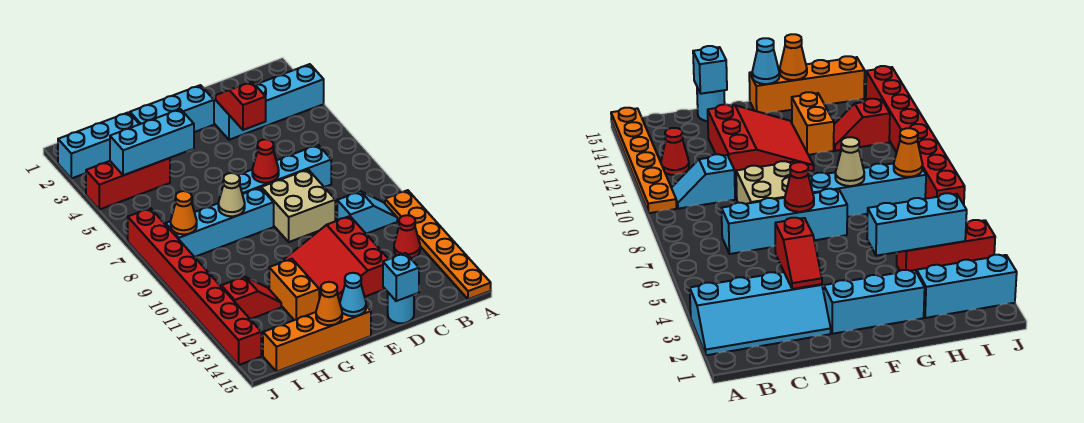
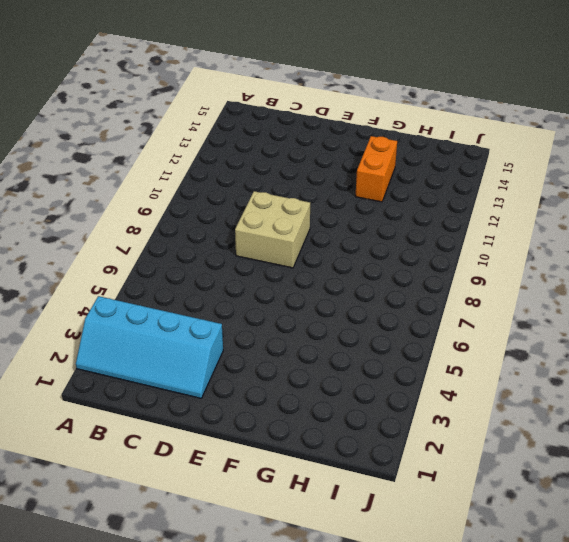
none -> orange plate A10:A15 level 1
none -> cyan slope B10:C10 level 1 top C
none -> red cone B12 level 1

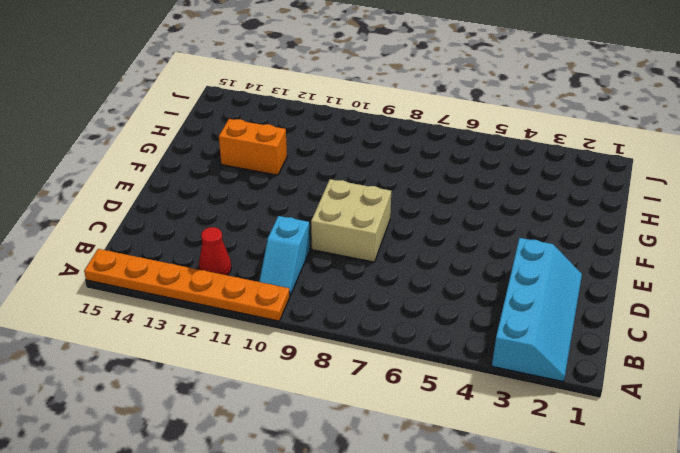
none -> cyan brick C7:F7 level 1
none -> red slope D11:F13 level 1 top D
none -> cyan round brick D15 level 1

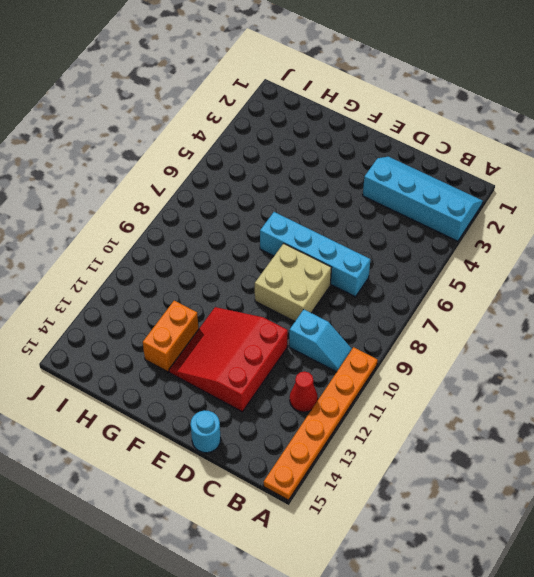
none -> cyan brick E2:G2 level 1
none -> cyan brick F8:I8 level 1
none -> orange brick F15:I15 level 1

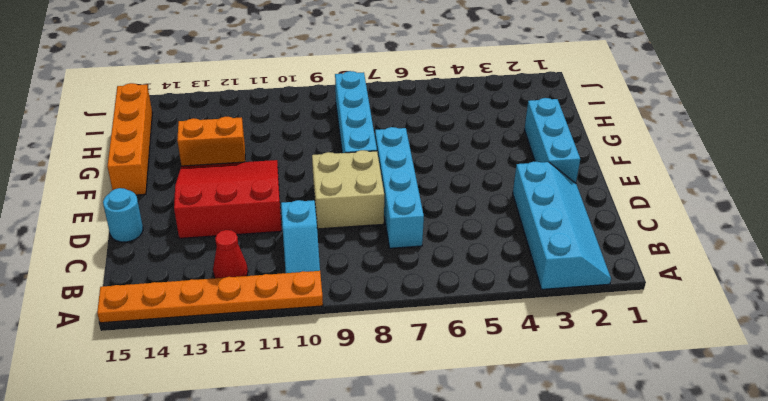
none -> cyan brick H2:J2 level 1
none -> red brick H4:J4 level 1
none -> red slope H12:I12 level 1 top I

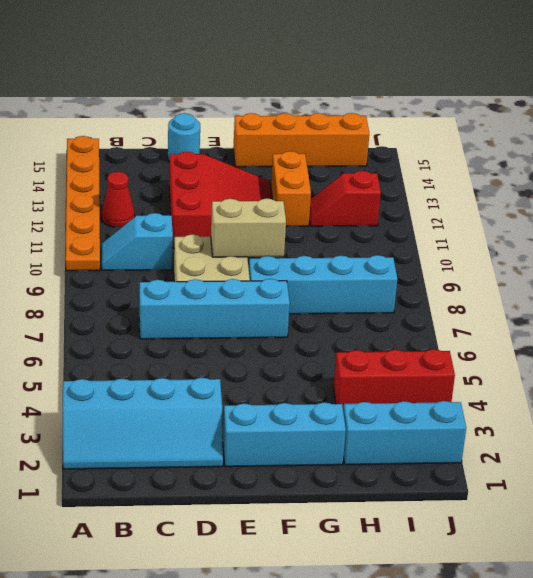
tan brick E9:F9 level 2 -> none
none -> red brick J7:J14 level 1
none -> red slope D3:D4 level 2 top 4
none -> cyan brick D15 level 2

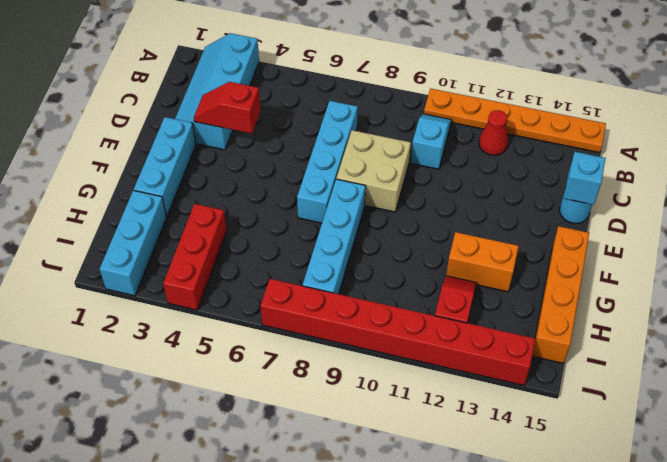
none -> red slope D11:F13 level 1 top D
none -> red cone E7 level 2
none -> cyan cone F15 level 2

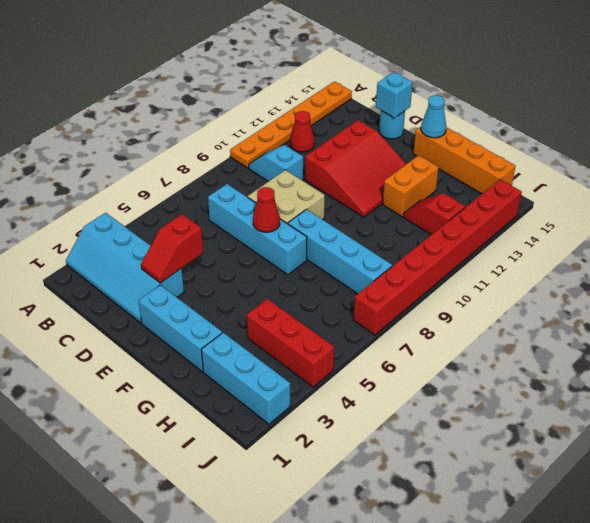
none -> cyan brick G4:I4 level 2
none -> tan cone G8 level 2
none -> orange cone G15 level 2

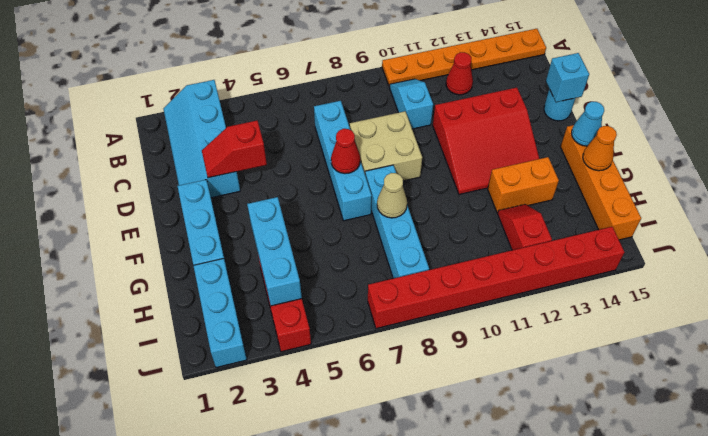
none -> orange cone I8 level 2

